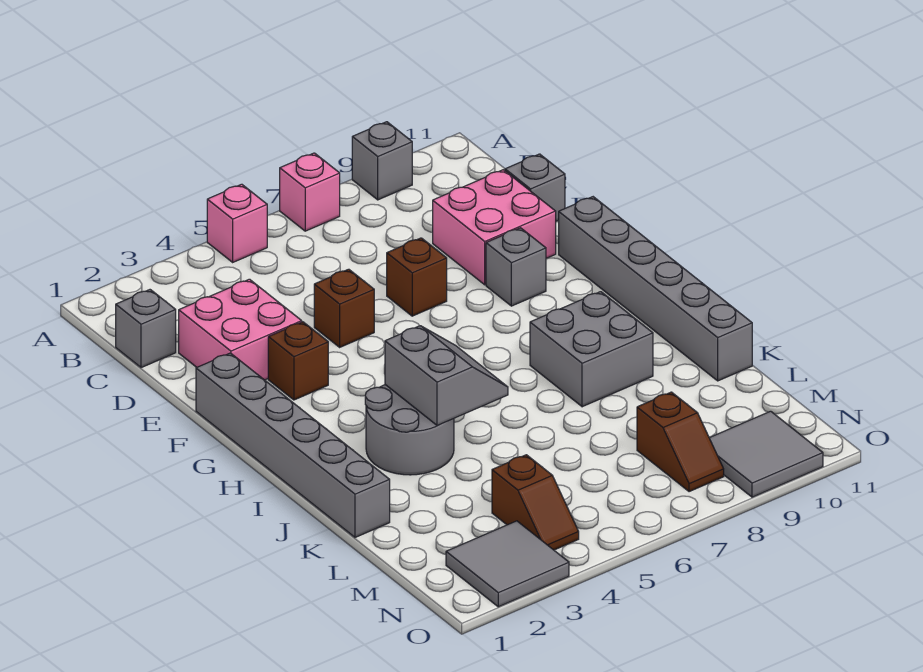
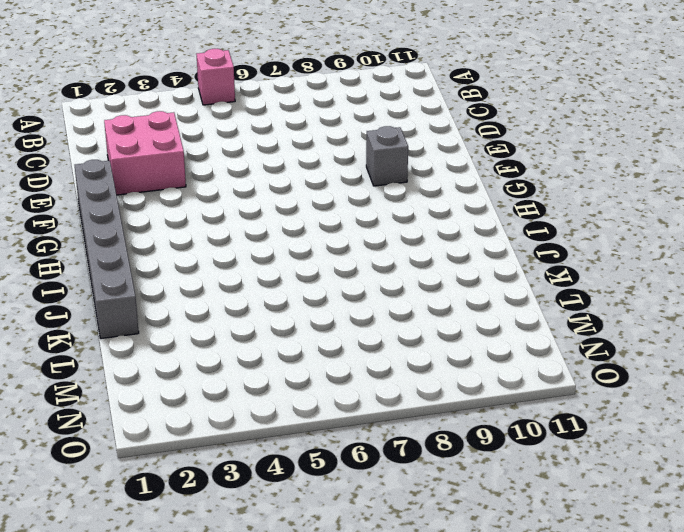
none -> pink brick A7 level 1
none -> grey brick A9 level 1
none -> grey brick C1 level 1

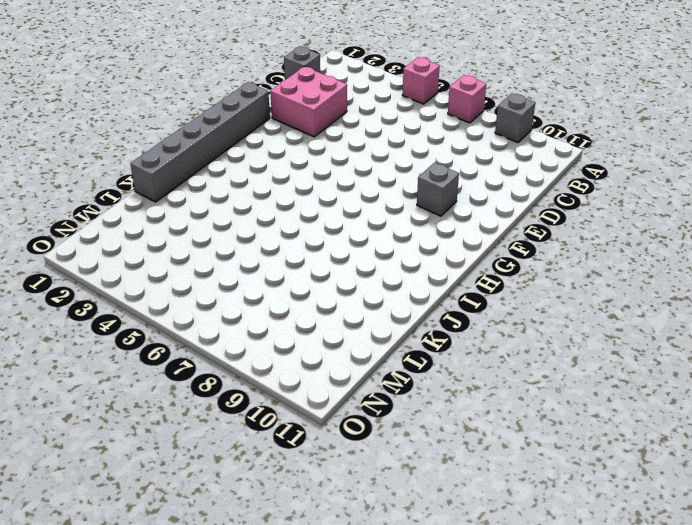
none -> pink brick D9:E10 level 1
none -> grey brick D11 level 1
none -> brown brick E5 level 1

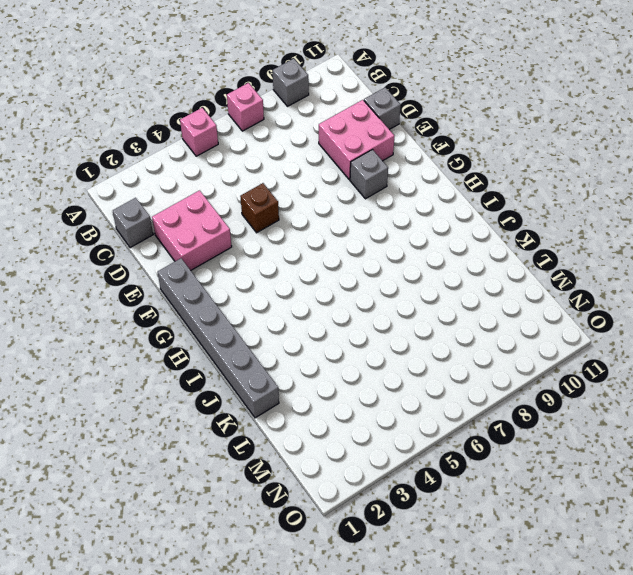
none -> brown brick E7 level 1
none -> brown brick F3 level 1
none -> grey brick F11:K11 level 1

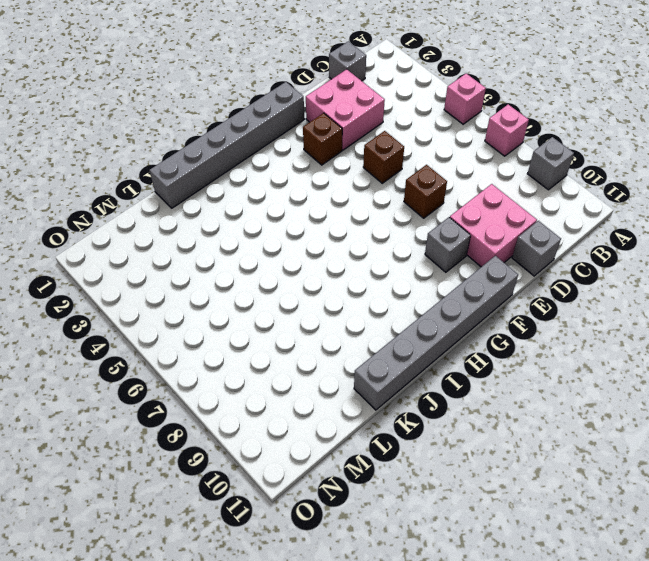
none -> grey round brick I3:J4 level 1
none -> grey brick I8:J9 level 1
none -> brown slope M4:N4 level 1 top M

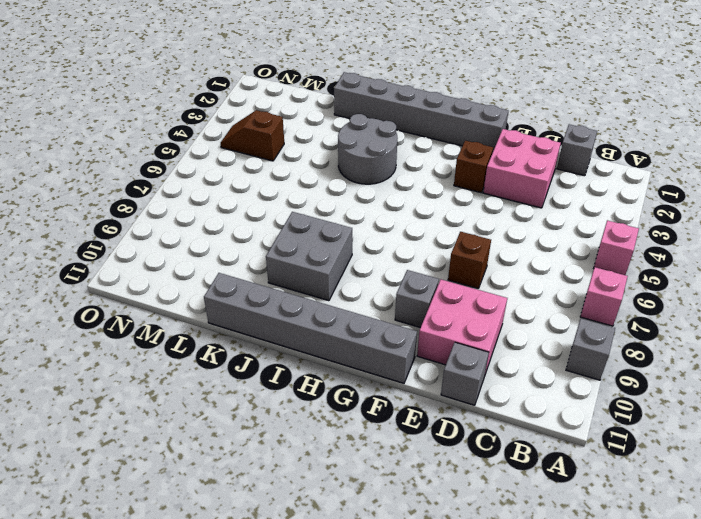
none -> brown brick E5 level 1
none -> brown slope M8:N8 level 1 top M
none -> grey tile N2:O3 level 1

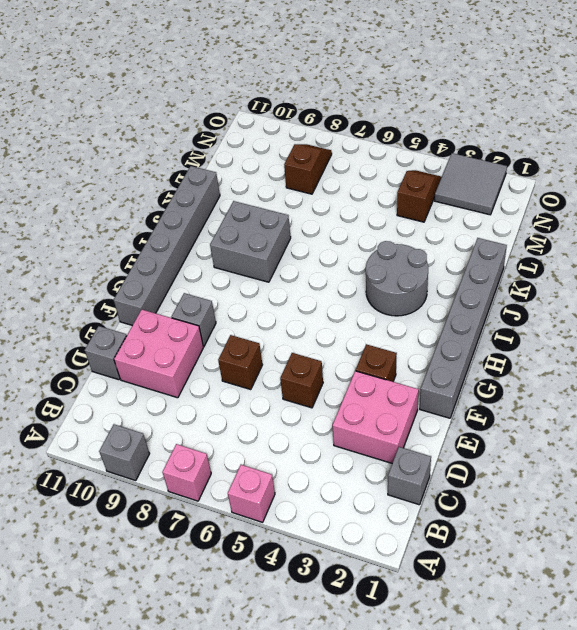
none -> grey tile N9:O10 level 1
none -> grey slope I4:J5 level 2 top 4

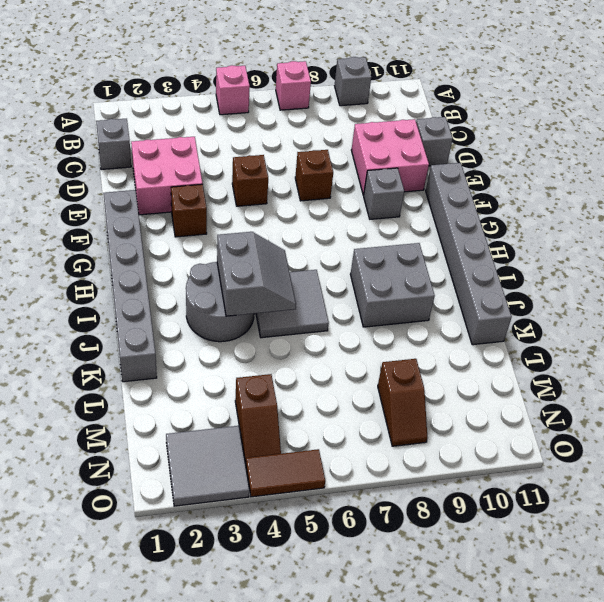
grey tile I5:J6 level 1 -> grey tile N9:O10 level 1
brown tile O4:O5 level 1 -> none

